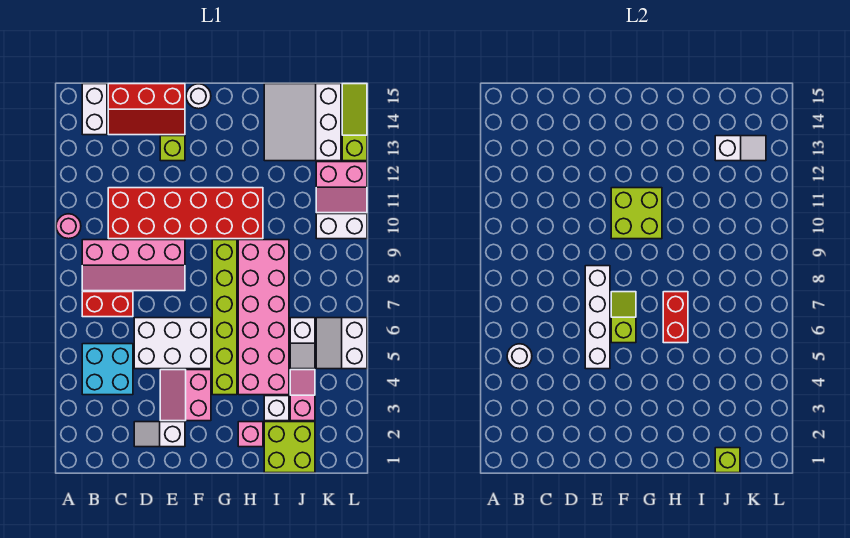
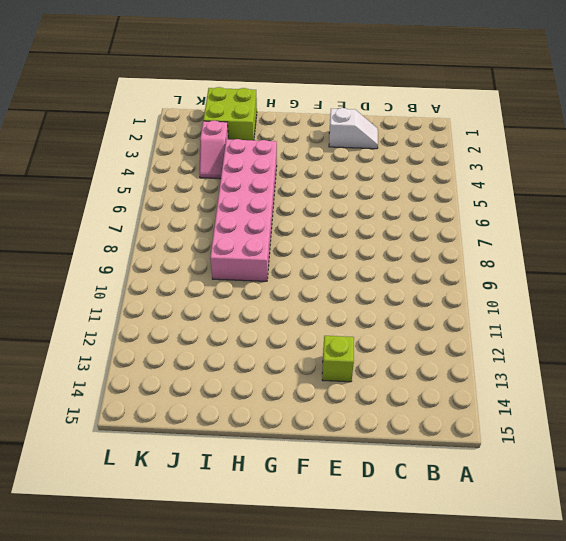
none -> pink round brick A10 level 1
none -> cyan brick B4:C5 level 1
none -> red brick B7:C7 level 1
none -> pink slope B8:E9 level 1 top 9

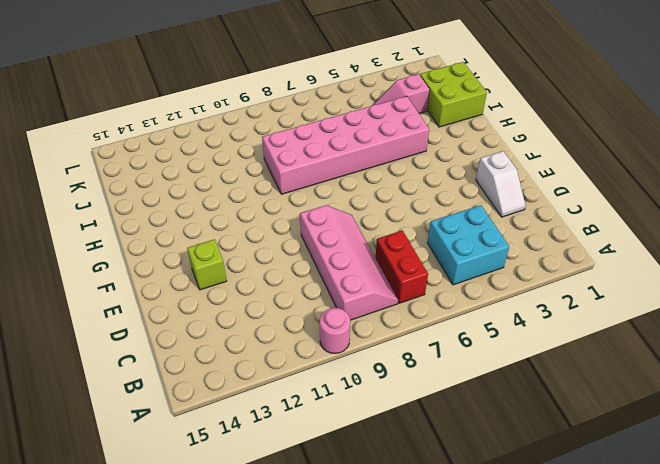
none -> white brick B14:B15 level 1
none -> red brick C10:H11 level 1
none -> red slope C14:E15 level 1 top 15
none -> white brick D5:F6 level 1

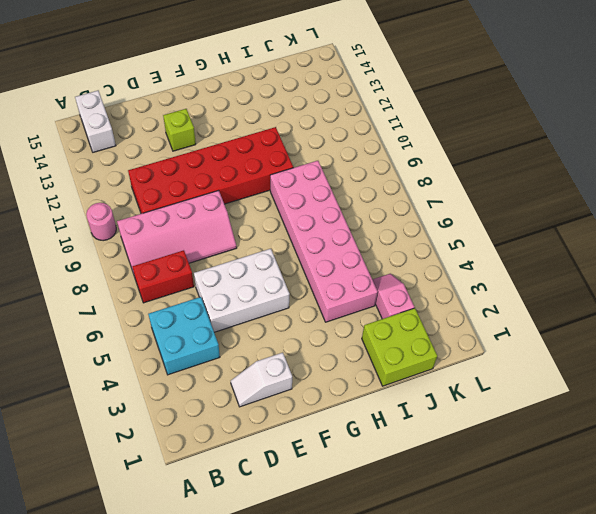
none -> red slope C14:E15 level 1 top 15
none -> pink slope E3:F4 level 1 top F
none -> white round brick F15 level 1
none -> lime brick G4:G9 level 1

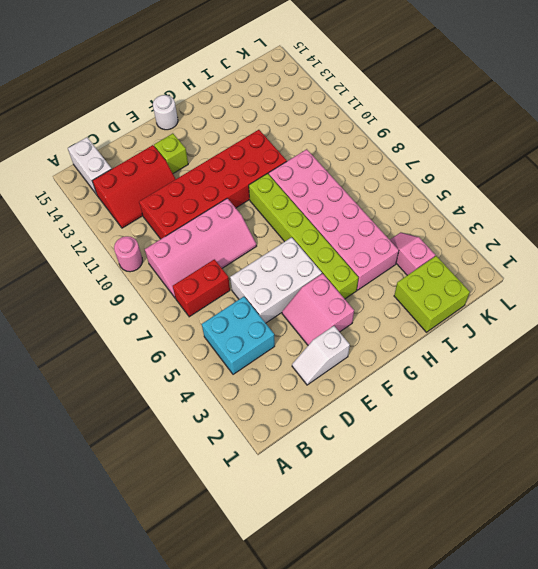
red slope B12:D13 level 1 top 13 -> red slope C14:E15 level 1 top 15
none -> pink brick H2 level 1
none -> white brick I3 level 1
none -> white slope I13:K15 level 1 top K
none -> white slope J5:J6 level 1 top 6

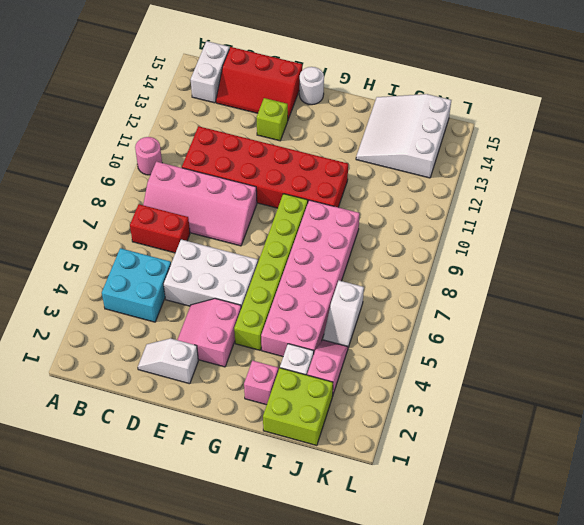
none -> white slope K5:L6 level 1 top L
none -> white brick K10:L10 level 1
none -> pink slope K11:L12 level 1 top 12
none -> lime slope L13:L15 level 1 top 13

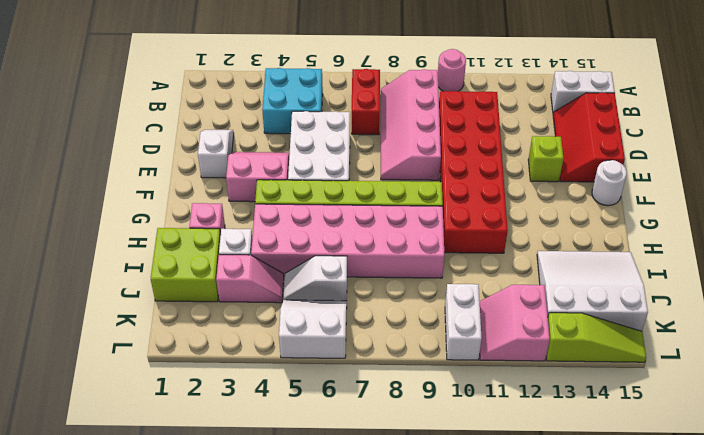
none -> white round brick B5 level 2
none -> white brick E5:E8 level 2
none -> lime slope F6:F7 level 2 top 6
none -> lime brick F10:G11 level 2

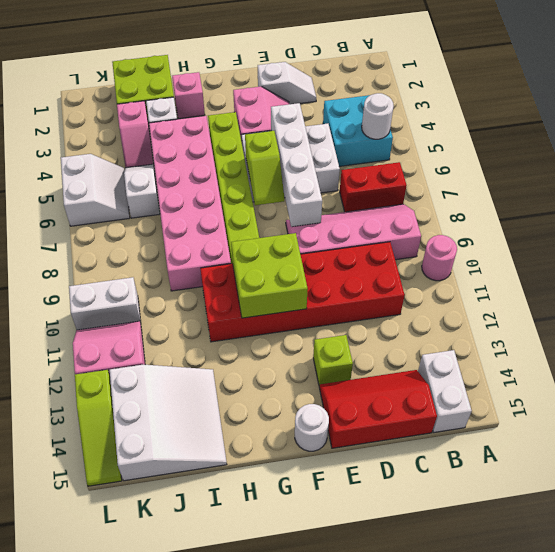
none -> red brick H6:H7 level 2
none -> lime brick J1 level 2
none -> white slope J13:K13 level 2 top J

